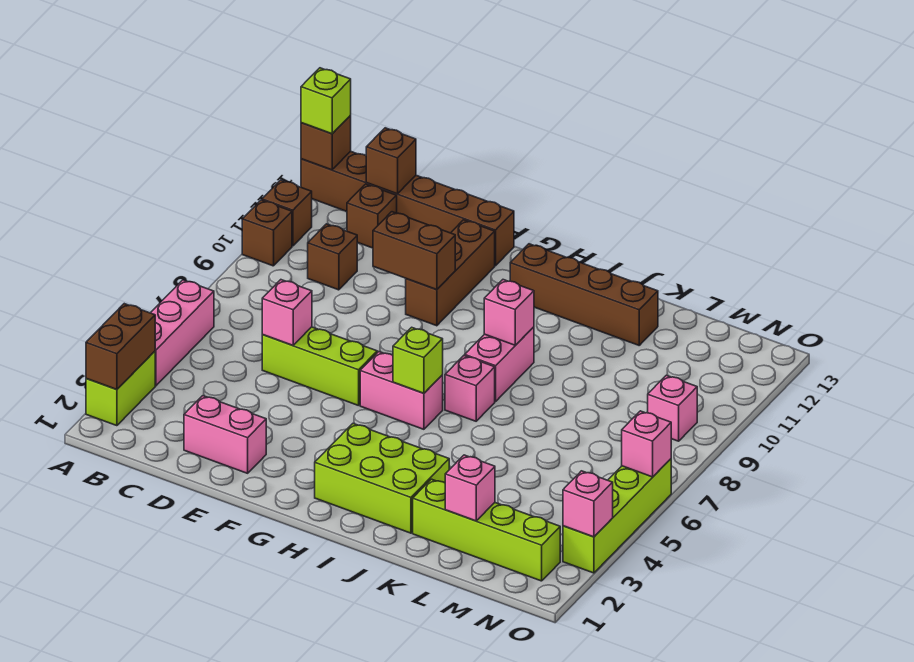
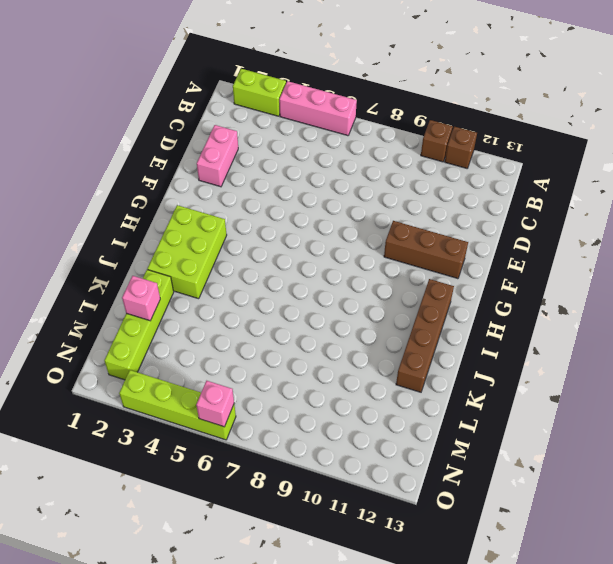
none -> brown brick A13:F13 level 1
none -> brown brick C10 level 1
none -> brown brick C12 level 1

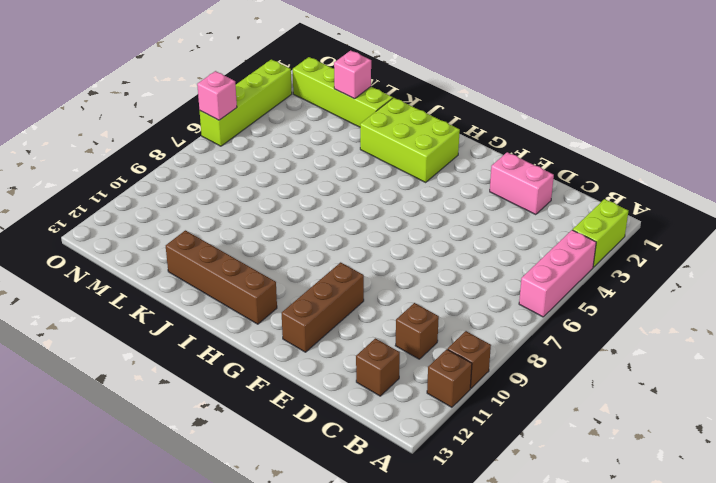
none -> brown brick A13:F13 level 1
none -> lime brick D6:F6 level 1
none -> pink brick G6:H6 level 1

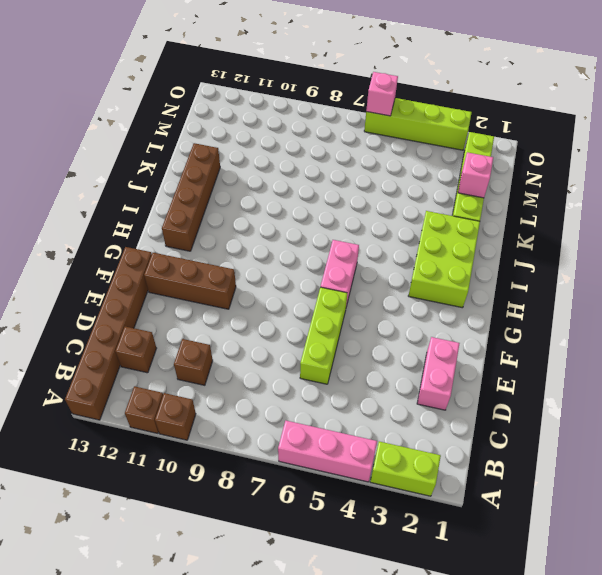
none -> pink brick I7 level 1
none -> pink brick I8:I9 level 1
none -> pink brick N9 level 1

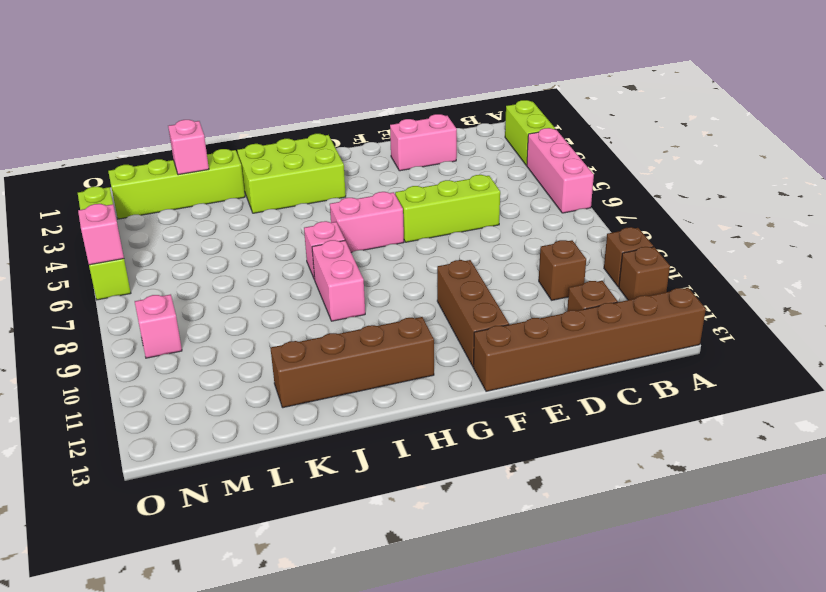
none -> brown brick A2:A3 level 2
none -> brown brick A13 level 2
none -> brown brick C13 level 2

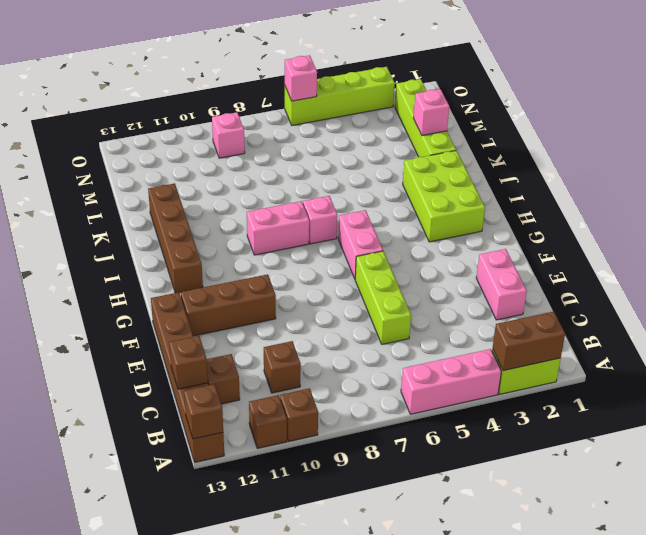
none -> pink brick D6 level 2
none -> brown brick E10:F10 level 2
none -> lime brick H6 level 2

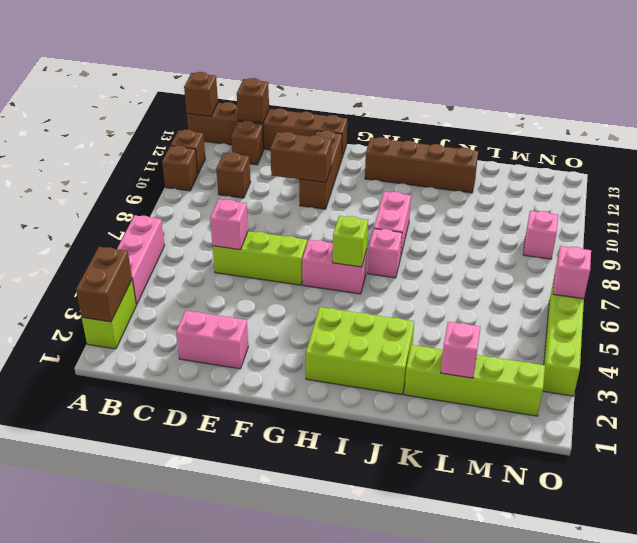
none -> pink brick I9 level 2
none -> pink brick O3 level 2
none -> lime brick A13 level 3

